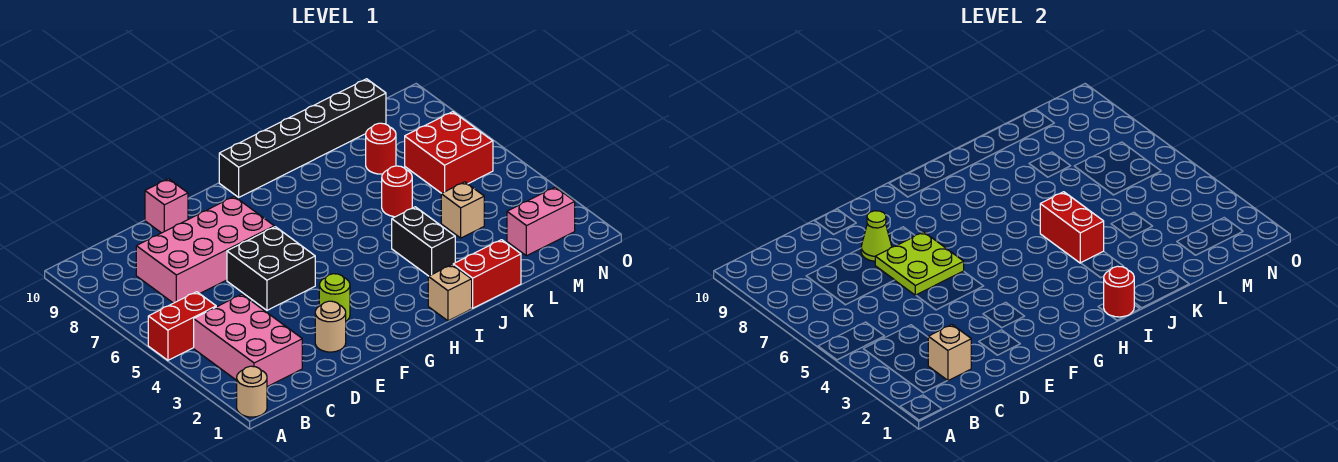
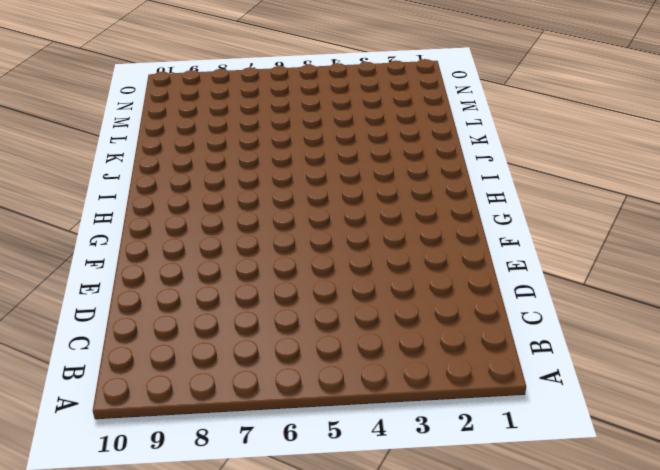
none -> tan round brick A1 level 1
none -> red brick A5:B5 level 1
none -> pink brick B2:C4 level 1

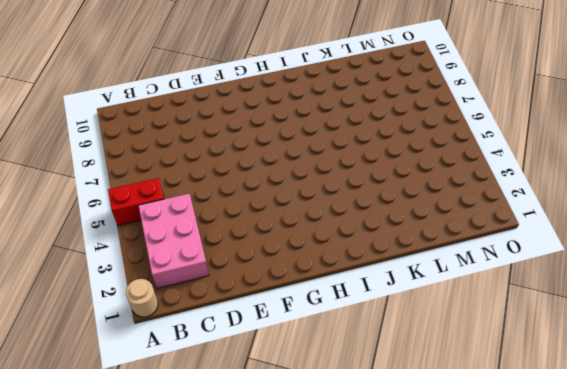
none -> pink brick C7:F8 level 1
none -> tan round brick E2 level 1
none -> black brick E5:F6 level 1

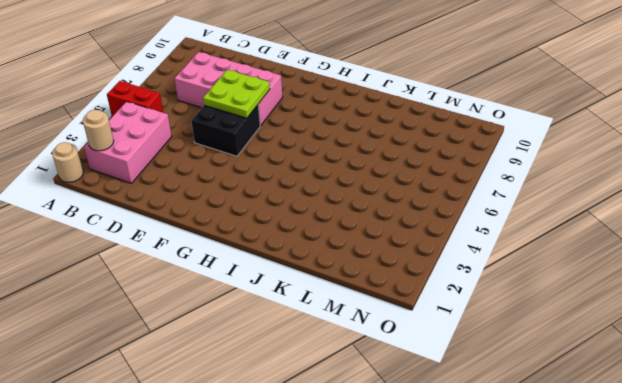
tan round brick B2 level 2 -> tan round brick E2 level 1
none -> pink brick E10 level 1
none -> lime round brick F3 level 1
none -> black brick H10:M10 level 1

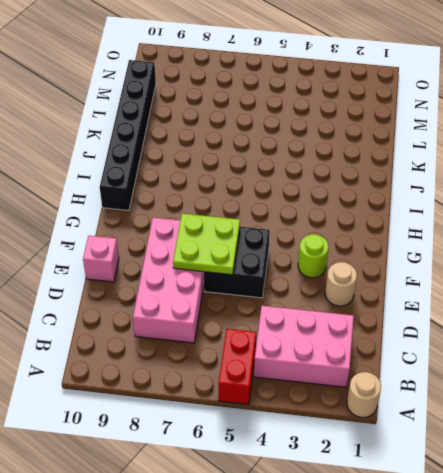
none -> tan brick I1 level 1
none -> red brick J1:K1 level 1
none -> black brick J3:J4 level 1

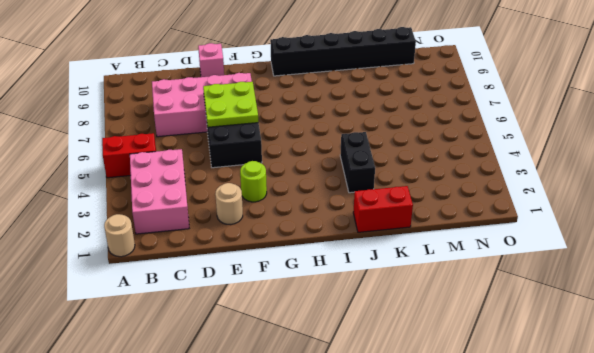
none -> tan brick I1 level 1
none -> red round brick K6 level 1
none -> tan brick L4 level 1

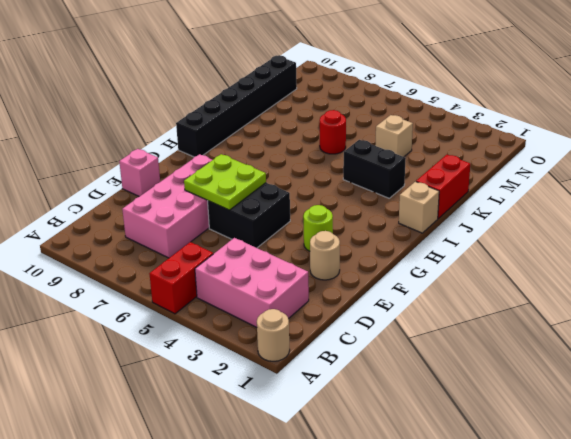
none -> red round brick L8 level 1
none -> pink brick M2:N2 level 1
none -> red brick M6:N7 level 1

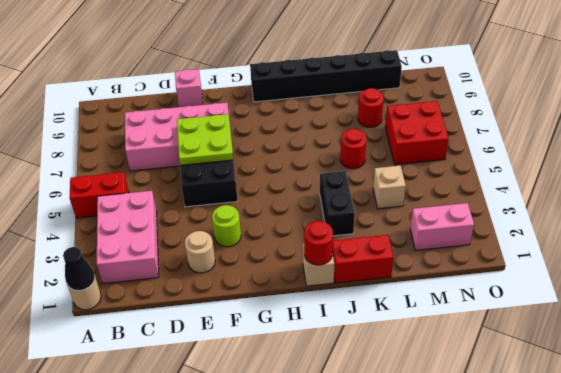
black cone A1 level 2 -> none
none -> tan brick C2 level 2
none -> lime cone E8 level 2
none -> red brick J4:J5 level 2

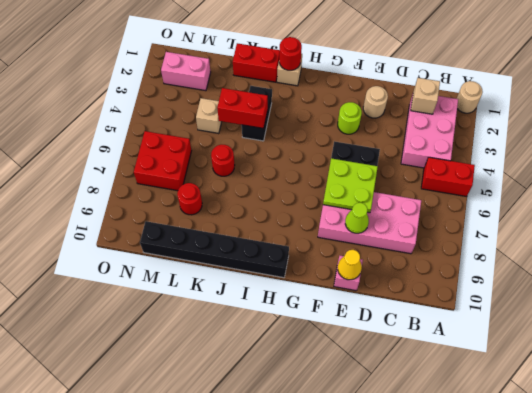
yellow cone E10 level 2 -> none
red brick J4:K4 level 2 -> red brick J4:J5 level 2

